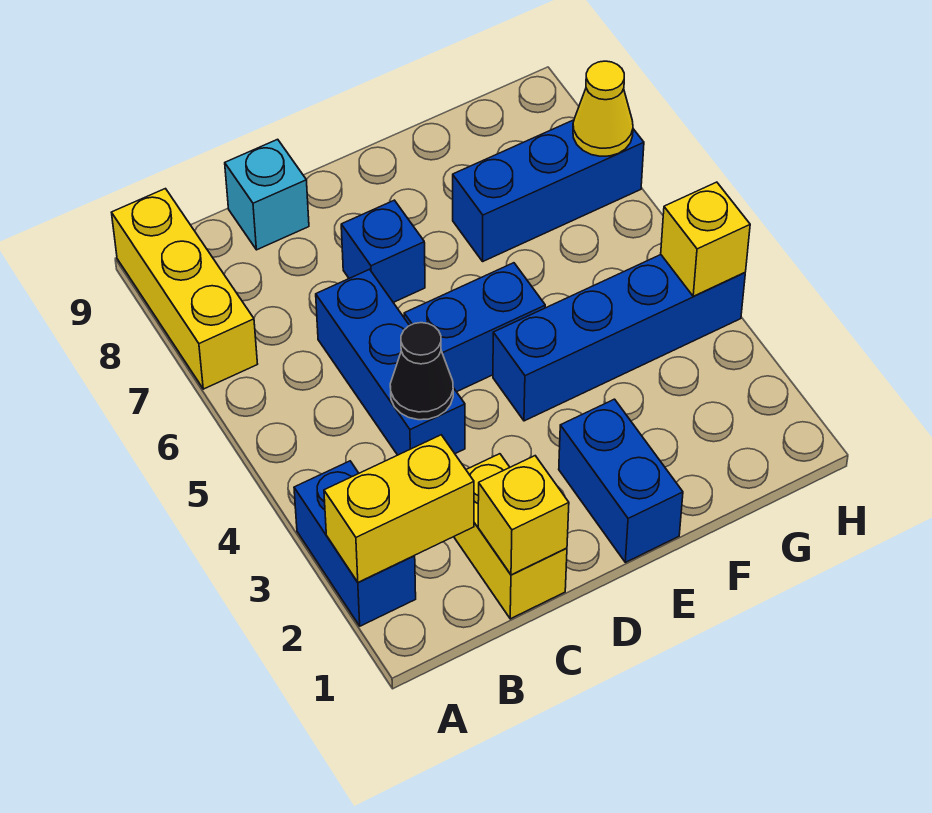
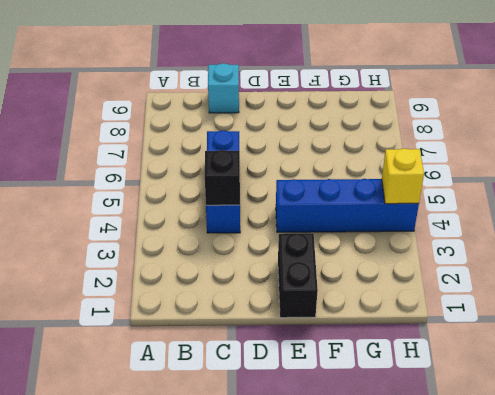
black brick C4 level 2 -> black cone C4 level 2
black brick E1:E2 level 1 -> blue brick E1:E2 level 1
none -> blue brick A2:A3 level 1
none -> yellow brick A7:A9 level 1
none -> yellow brick C1:C2 level 1

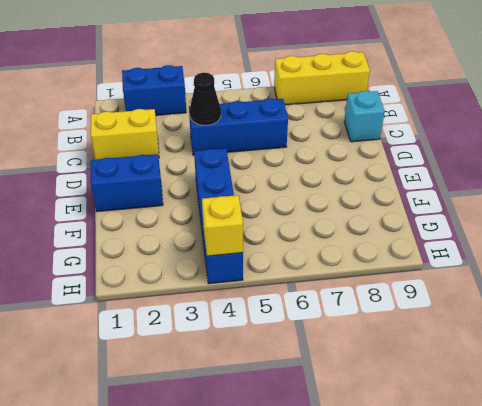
none -> blue brick D5:E5 level 1
none -> blue brick D7 level 1
none -> blue brick F7:H7 level 1

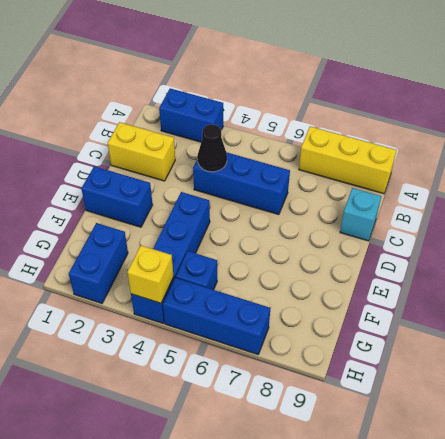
blue brick G2:H2 level 1 -> blue brick D5:E5 level 1
blue brick G5 level 1 -> blue brick D7 level 1
blue brick H5:H7 level 1 -> blue brick F7:H7 level 1
none -> yellow brick A2:B2 level 2
none -> yellow brick C1 level 2
none -> yellow cone H7 level 2

